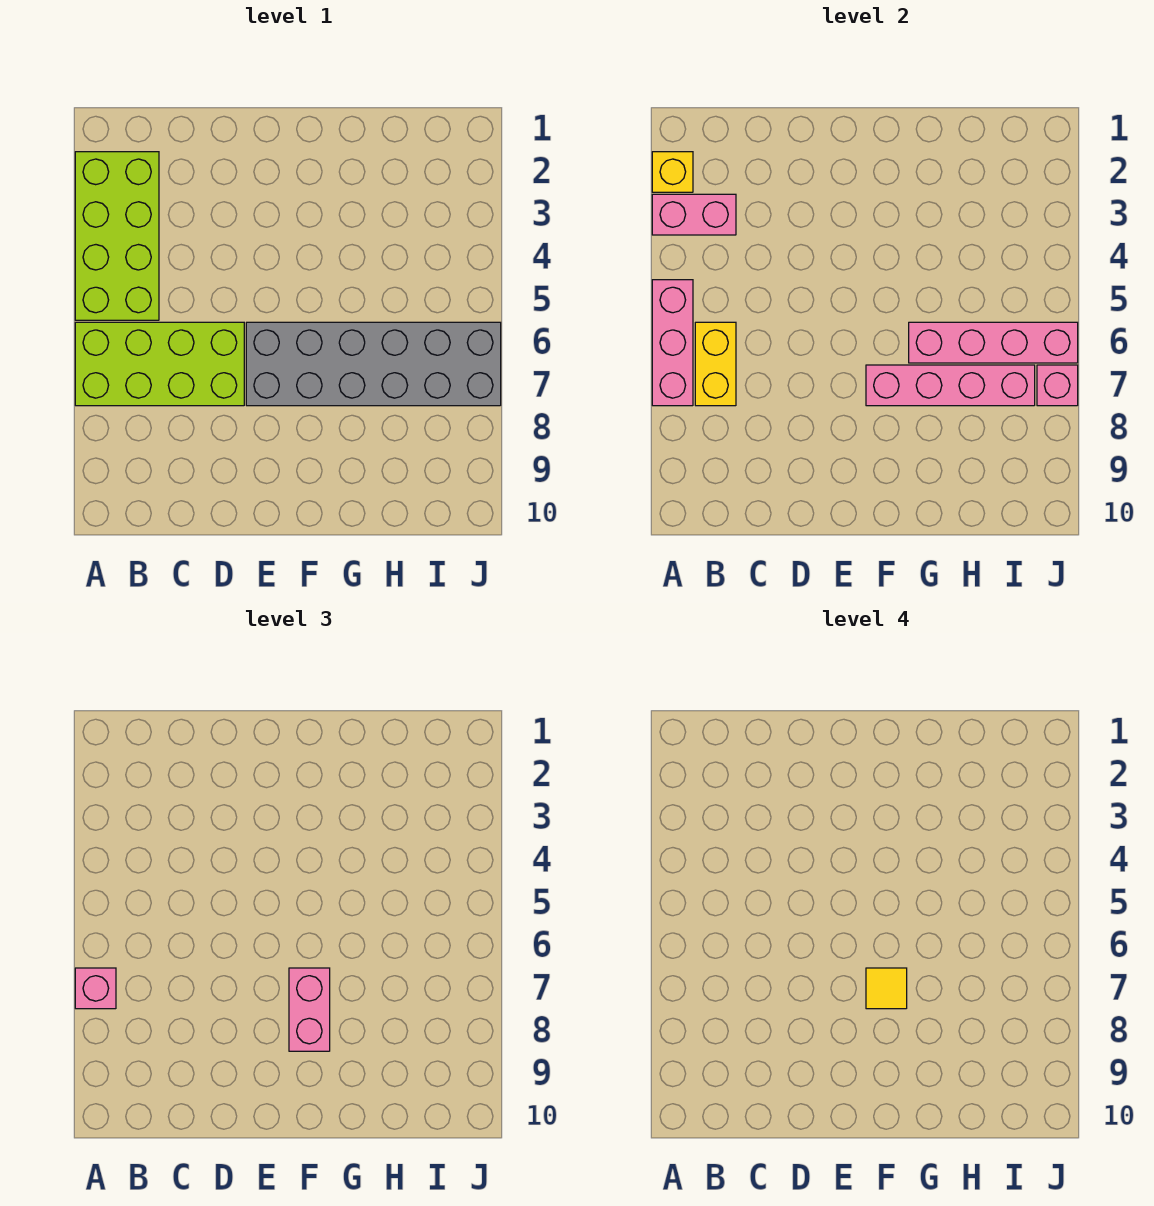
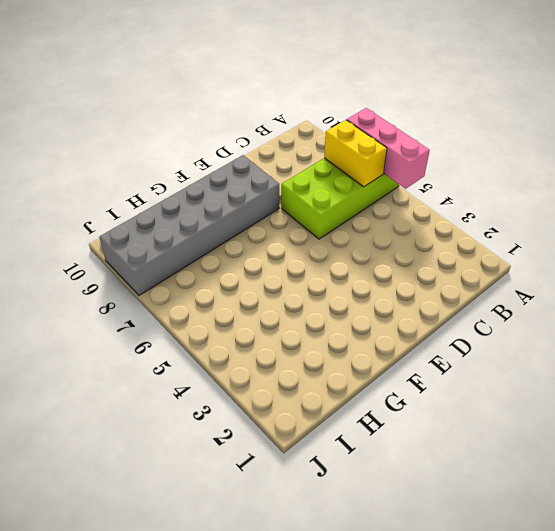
grey brick E8:J9 level 1 -> grey brick E6:J7 level 1
none -> lime brick A2:B5 level 1
none -> yellow brick A2 level 2
none -> pink brick A3:B3 level 2

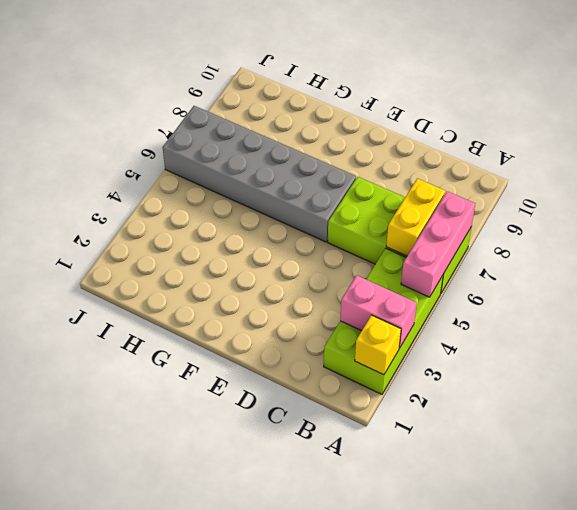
none -> pink brick F7:I7 level 2
none -> pink brick G6:J6 level 2
none -> pink brick J7 level 2

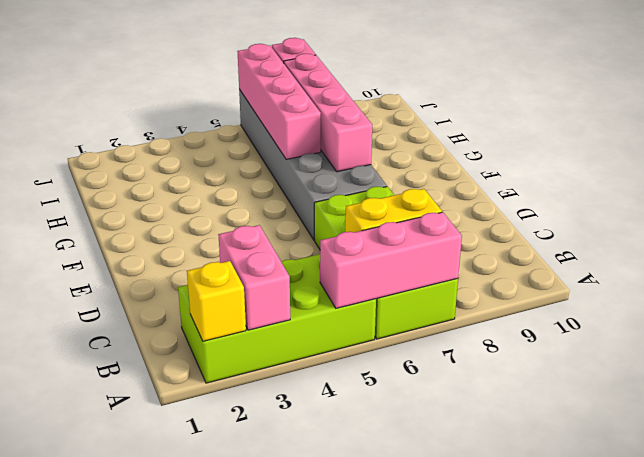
none -> pink brick A7 level 3
none -> pink brick F7:F8 level 3
none -> yellow tile F7 level 4

